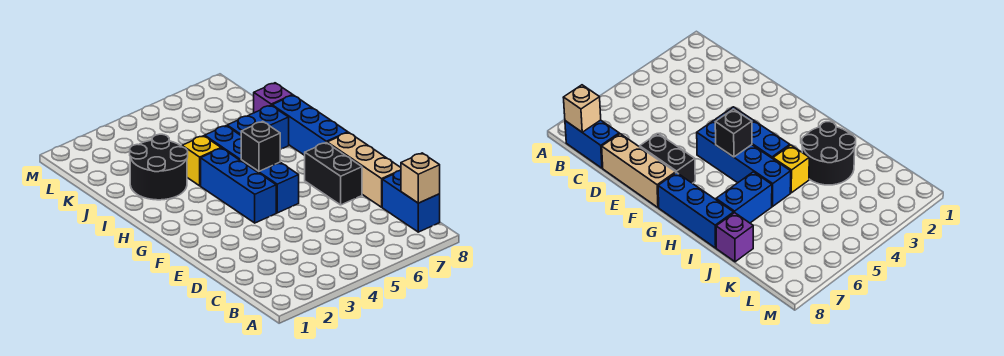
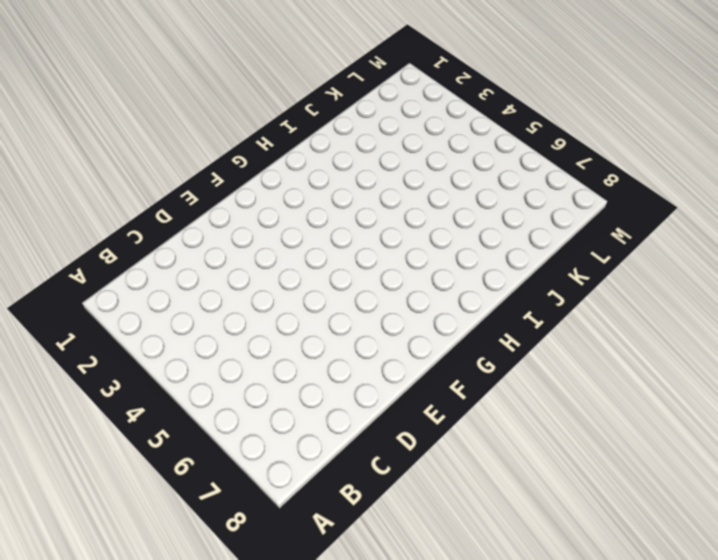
none -> blue brick B8:C8 level 1
none -> tan brick D8:F8 level 1
none -> black brick E7:F7 level 1

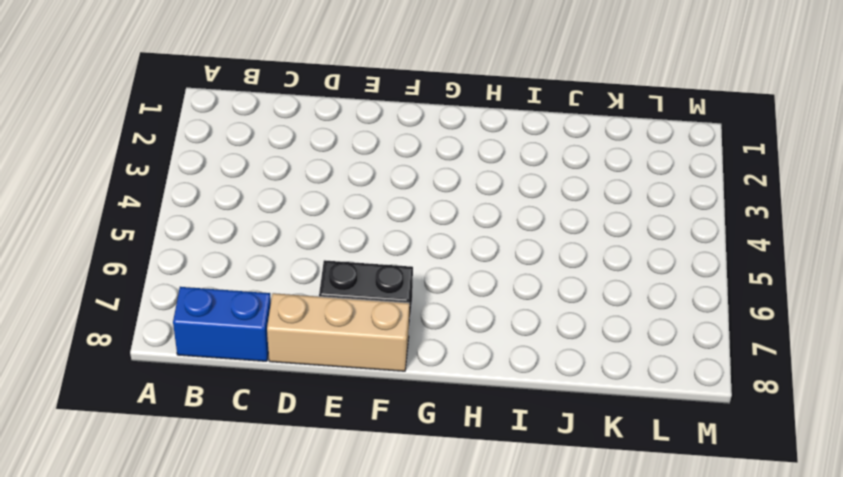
none -> blue brick F4:H4 level 1
none -> blue brick F5:I5 level 1
none -> blue brick G8:I8 level 1

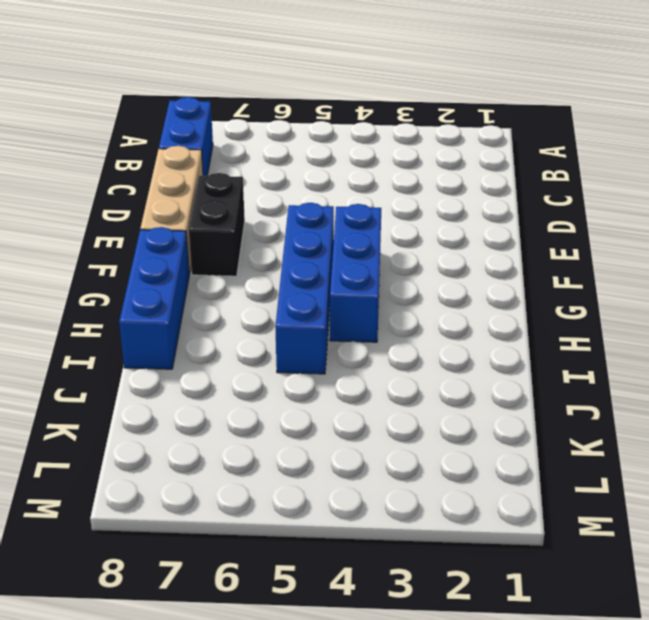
none -> black round brick I2:J3 level 1
none -> yellow brick I4 level 1
none -> blue brick I6:I7 level 1

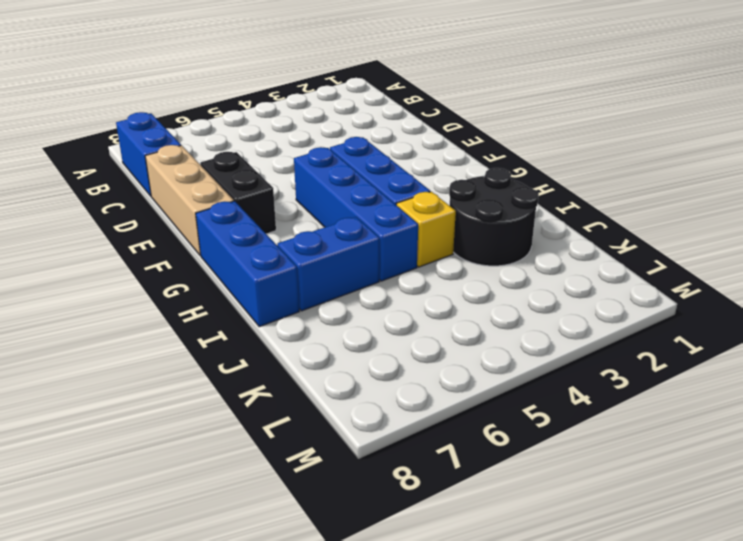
none -> purple brick J8 level 1
none -> tan brick B8 level 2
none -> black brick G5 level 2

